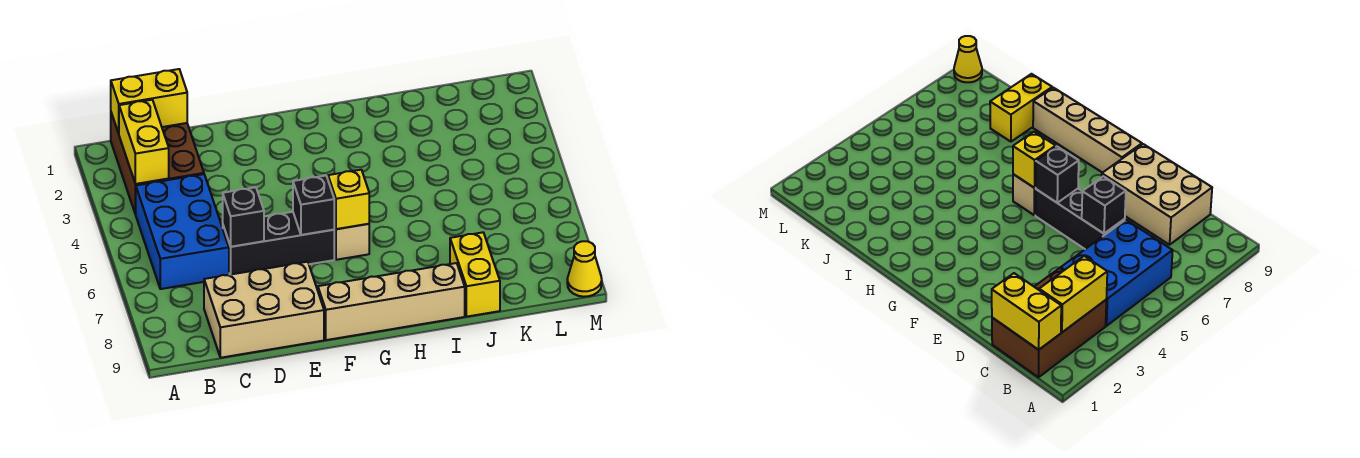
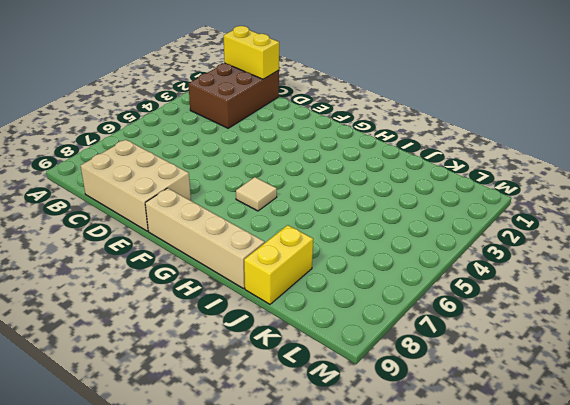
tan tile G6 level 1 -> tan brick G6 level 1
none -> blue brick B4:C6 level 1
none -> black brick D6:F6 level 1
none -> yellow cone M9 level 1

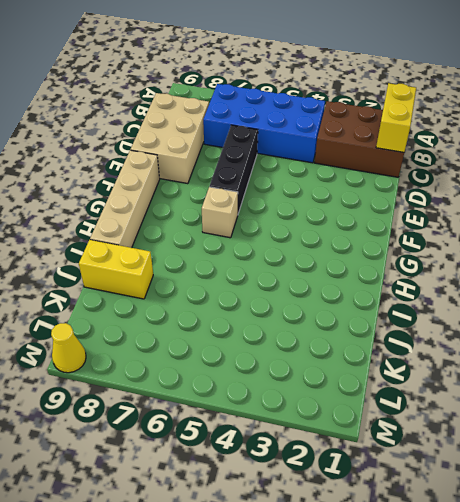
blue brick B4:C7 level 1 -> blue brick B4:C6 level 1
none -> yellow brick B2:B3 level 2
none -> black brick D6 level 2
none -> black brick F6 level 2

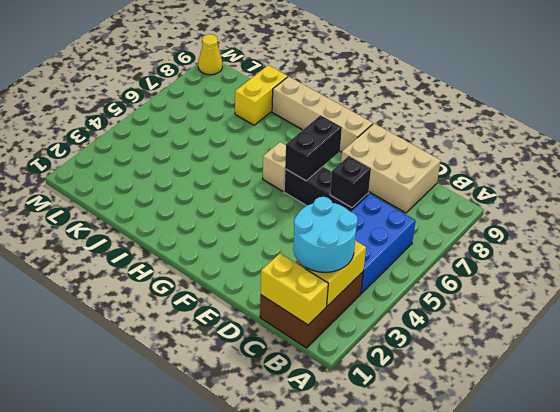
cyan round brick B2:C3 level 3 -> none
black brick F6:F7 level 2 -> black brick F6 level 2
none -> yellow brick G6 level 2

